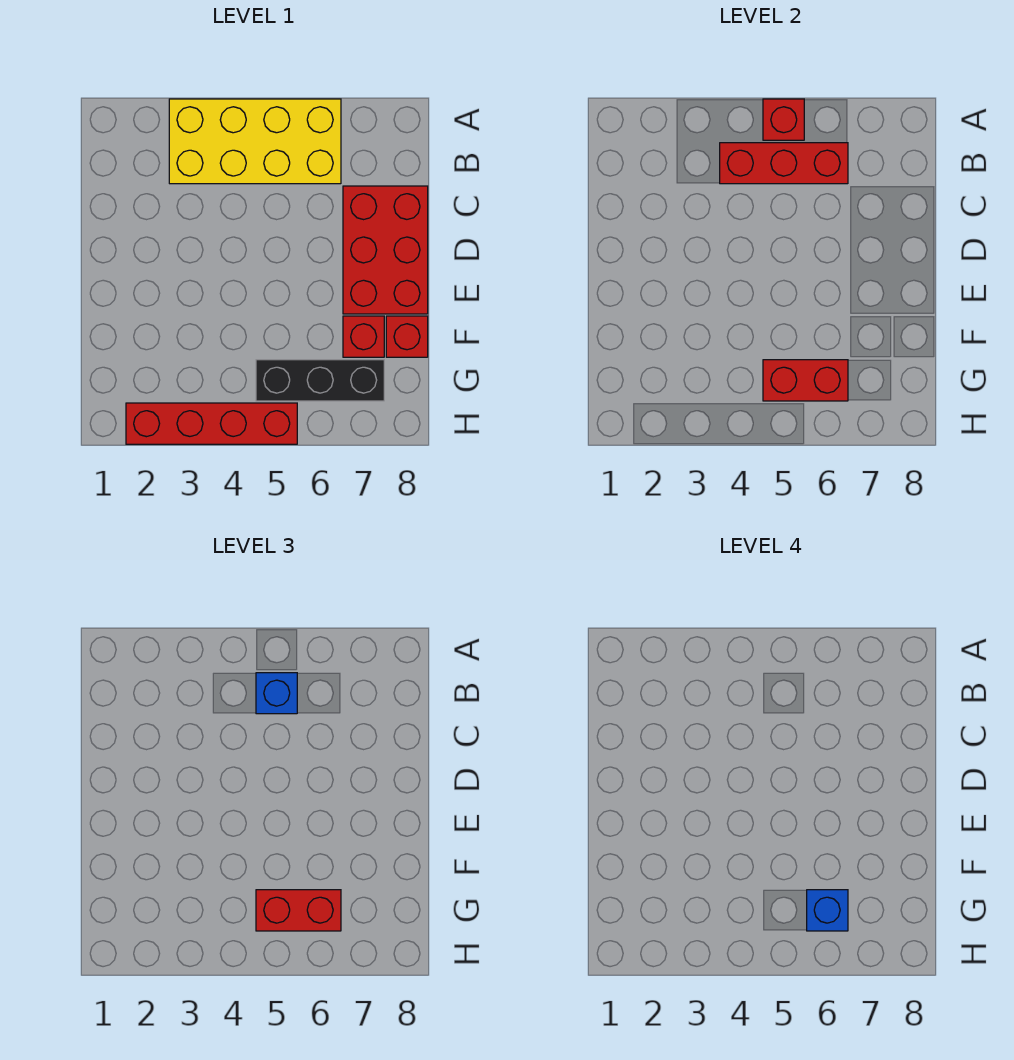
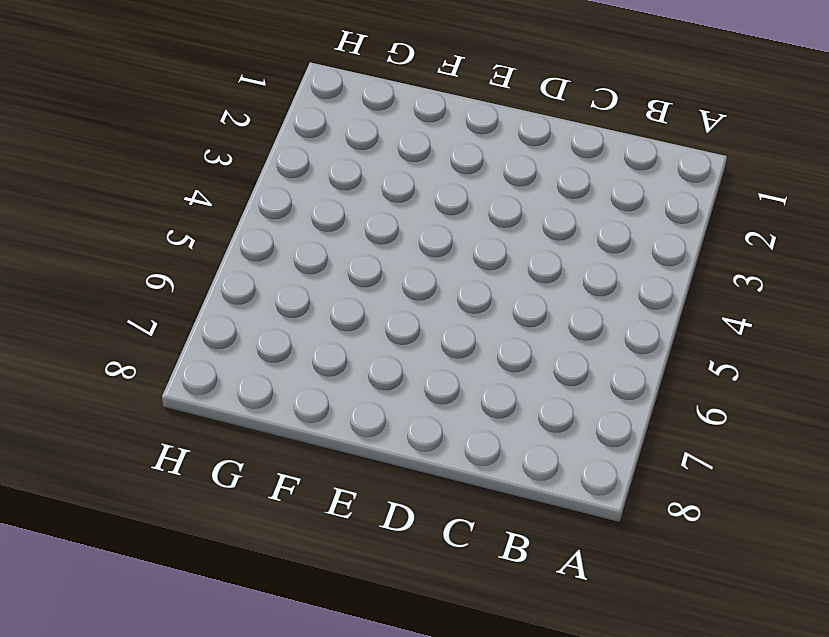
none -> yellow brick A3:B6 level 1
none -> red brick C7:E8 level 1
none -> red brick F7 level 1

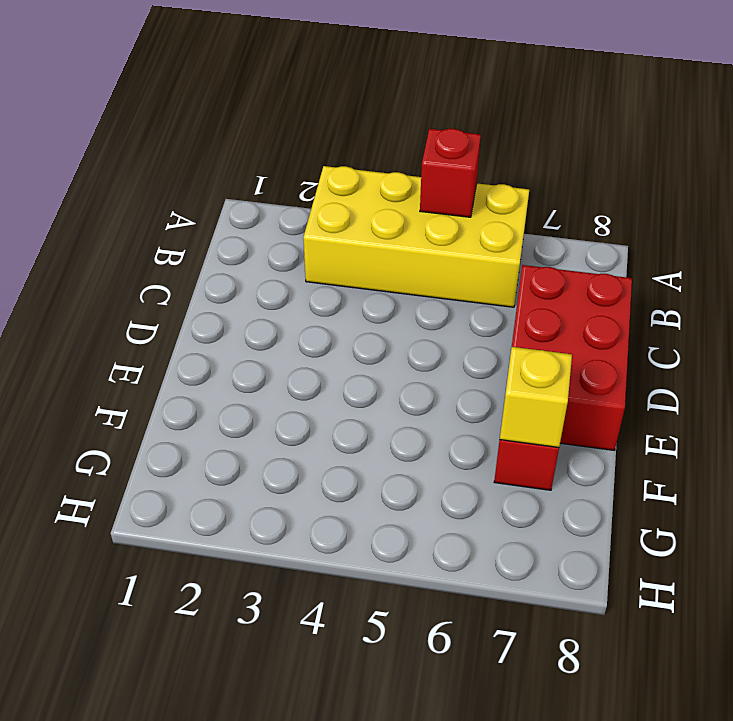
yellow brick F7 level 2 -> none
none -> red brick F8 level 1
none -> black brick G5:G7 level 1
none -> red brick H2:H5 level 1

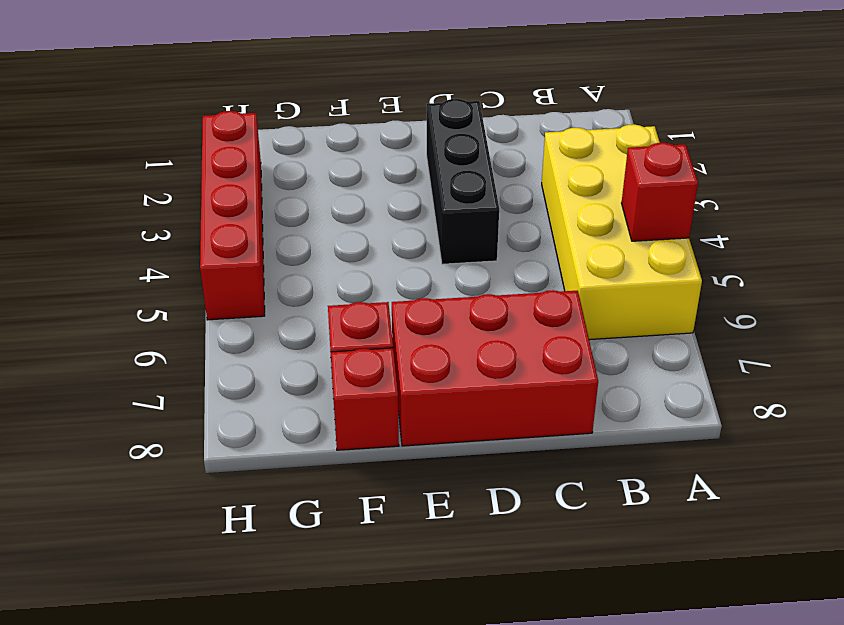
black brick D2:D4 level 1 -> black brick G5:G7 level 1
none -> red brick B4:B6 level 2
none -> red brick G5:G6 level 2
none -> blue brick B5 level 3

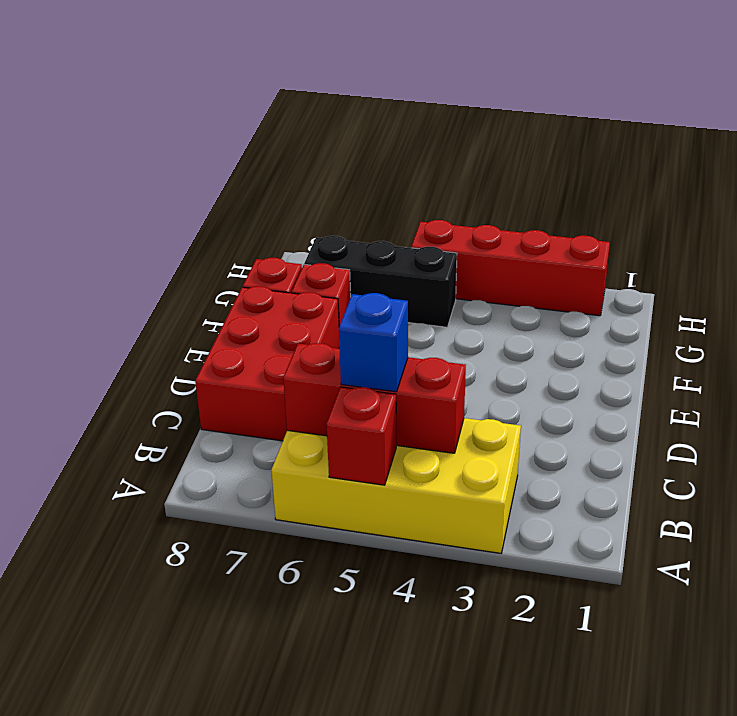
none -> red brick G5:G6 level 2
none -> red brick G5:G6 level 3
none -> blue brick G6 level 4

